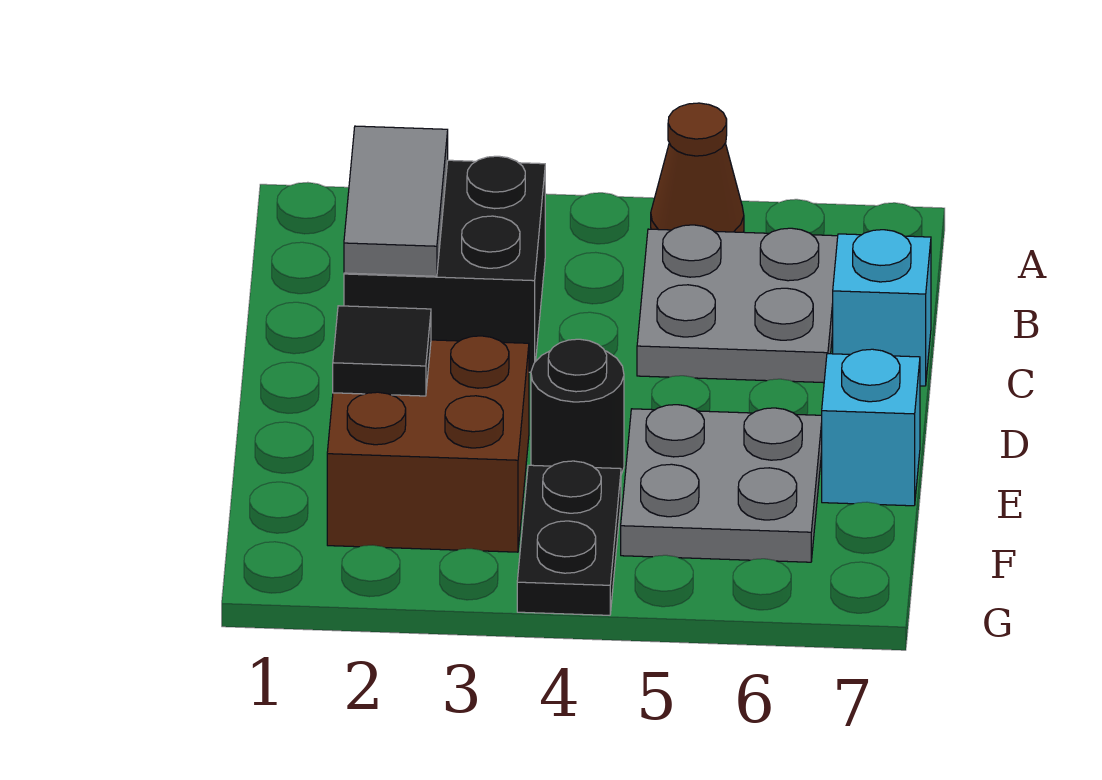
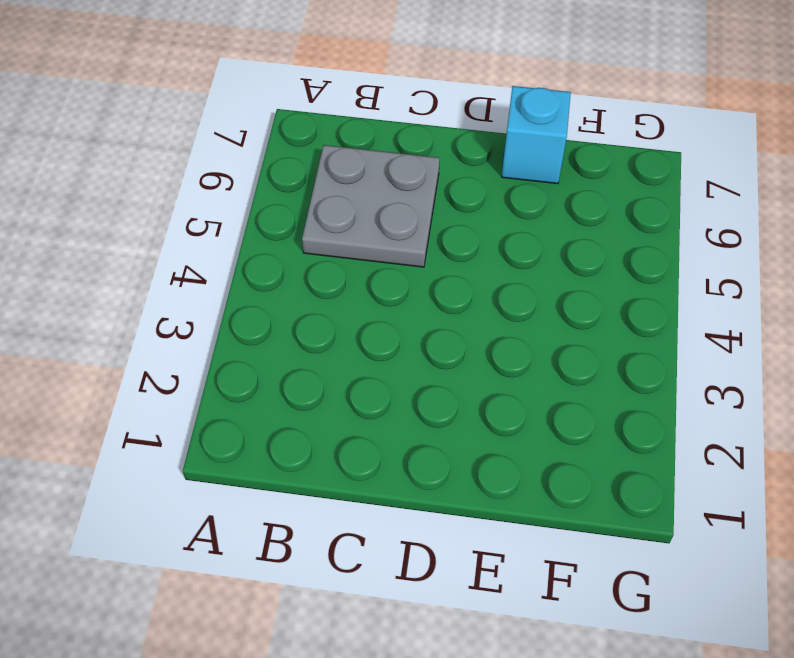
none -> brown cone A5 level 1
none -> black brick B2:C3 level 1

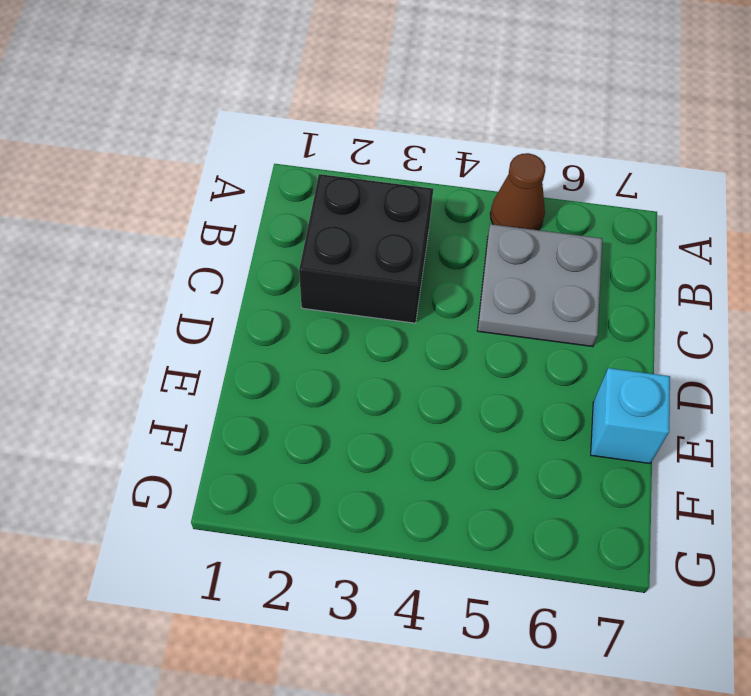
none -> cyan brick C7 level 1
none -> brown brick E2:F3 level 1

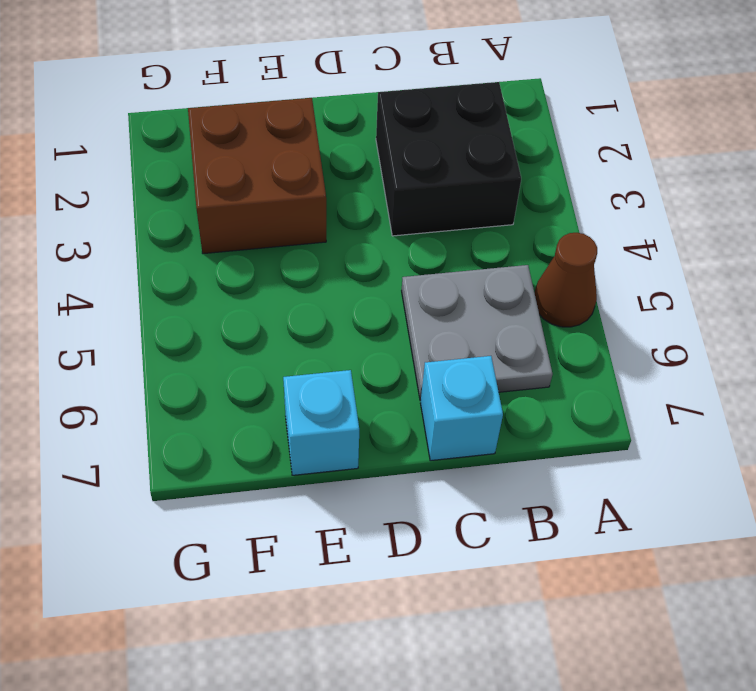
none -> black round brick E4 level 1
none -> grey plate E5:F6 level 1

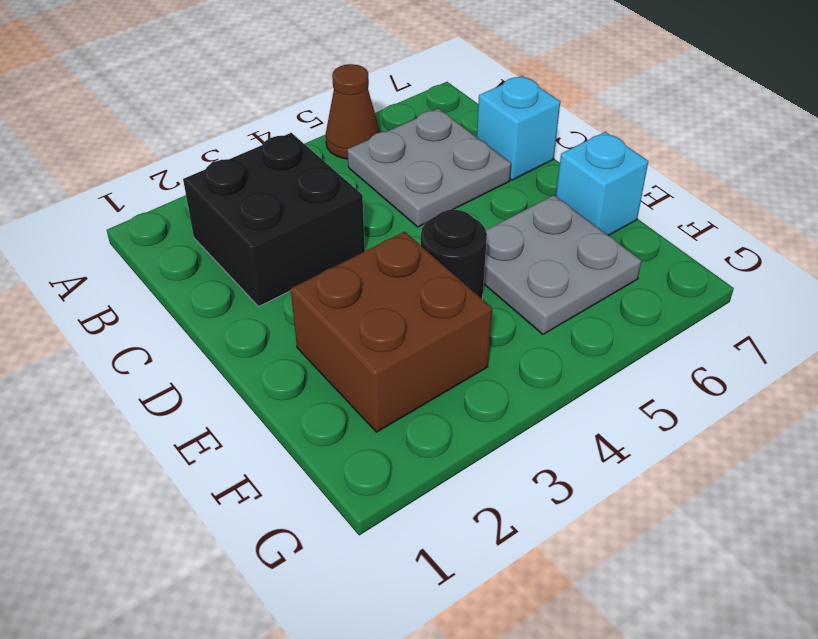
none -> black plate F4:G4 level 1
none -> grey tile B2:C2 level 2

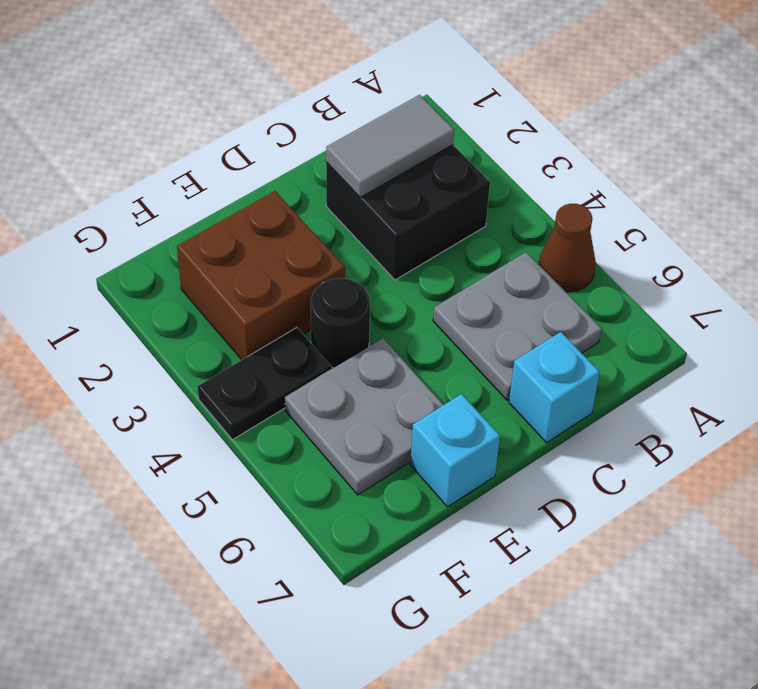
none -> black tile E2 level 2

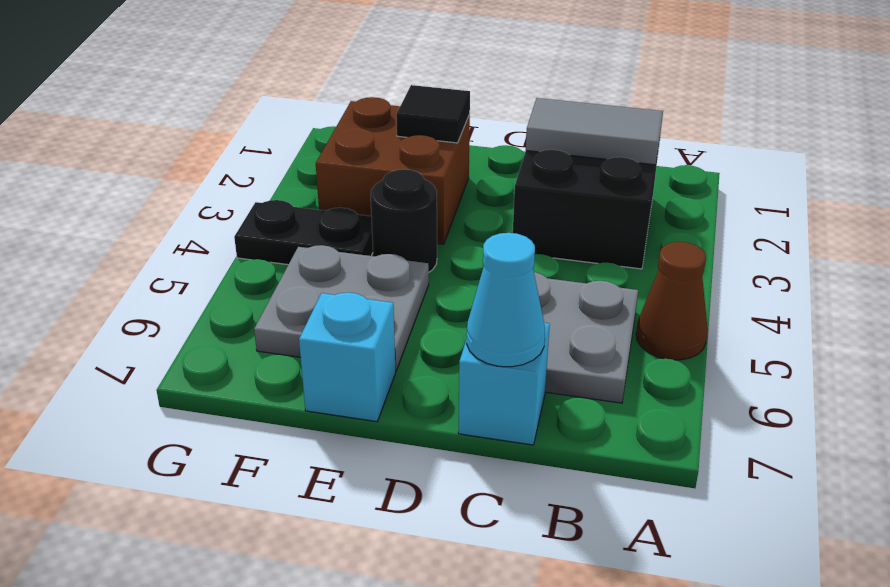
cyan cone C7 level 2 -> none

